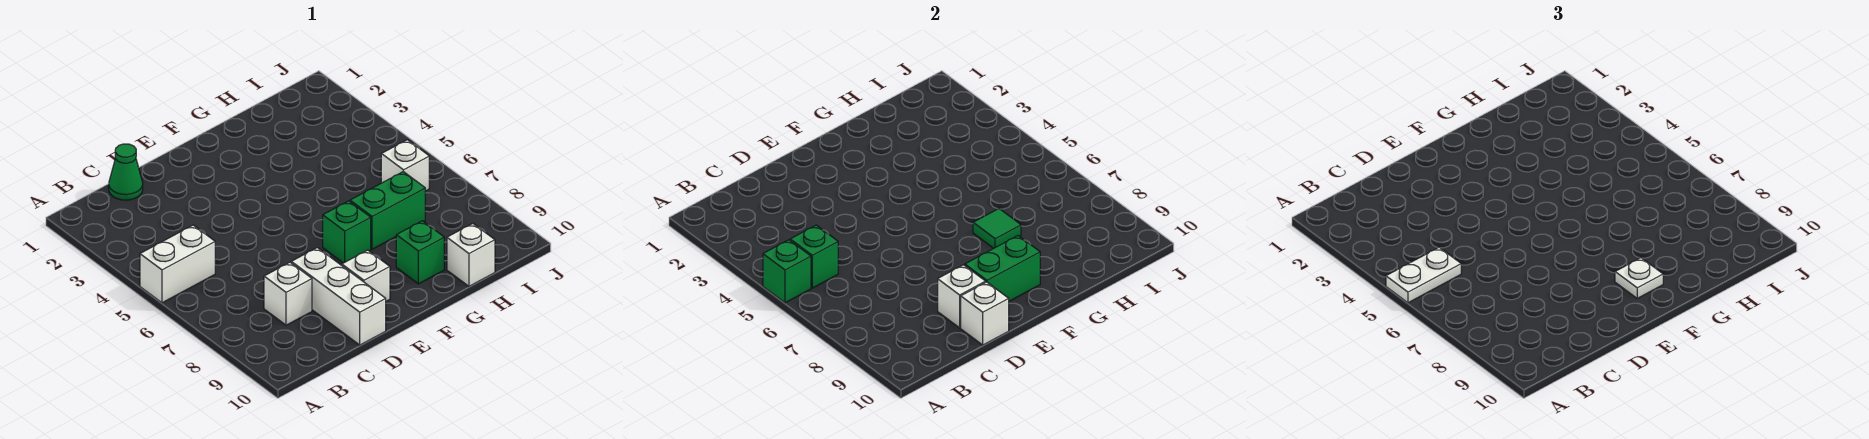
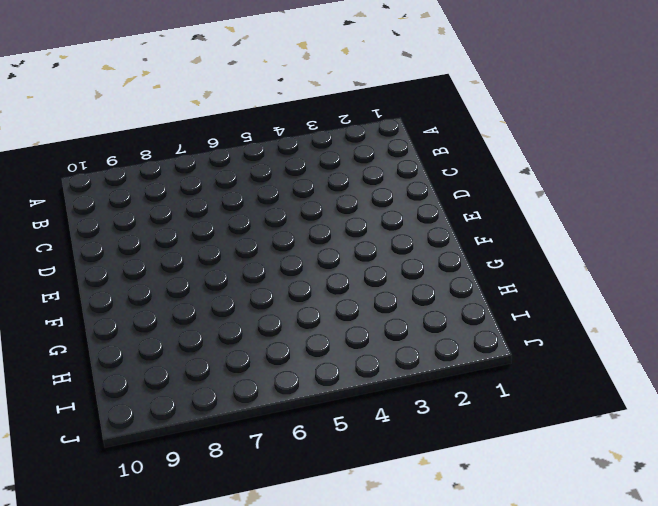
none -> white brick A5:B5 level 1
none -> green cone C1 level 1
none -> white brick C8 level 1

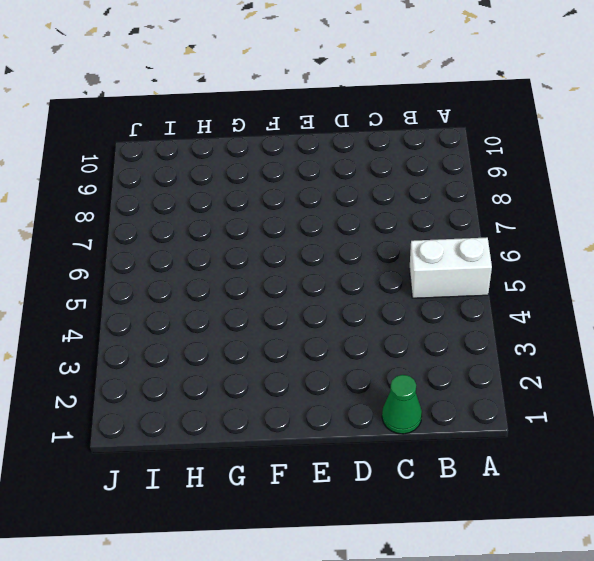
none -> white brick C8 level 1
none -> white brick D8:D10 level 1
none -> white brick E9 level 1

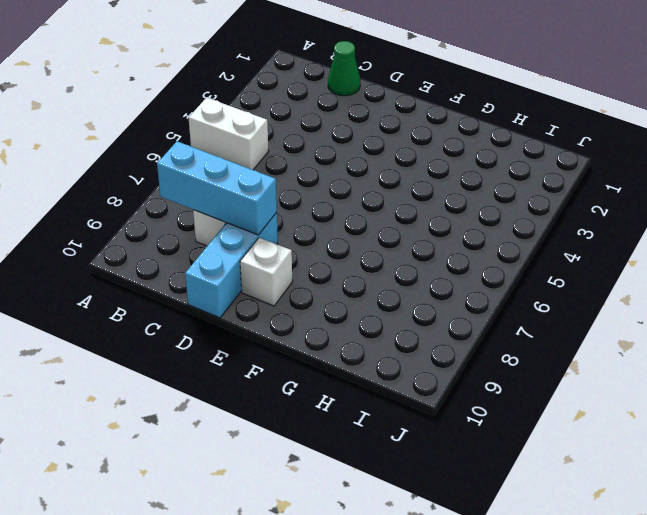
cyan brick B8:D8 level 2 -> none
cyan brick D8:D10 level 1 -> white brick D8:D10 level 1
none -> green brick F7 level 1
none -> green brick G7:H7 level 1
none -> green brick G9 level 1

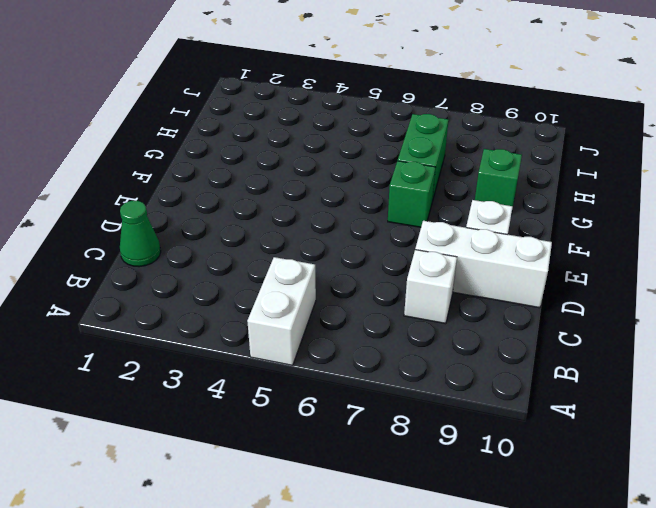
none -> white brick H10 level 1
none -> white brick I6 level 1
none -> green brick A5 level 2

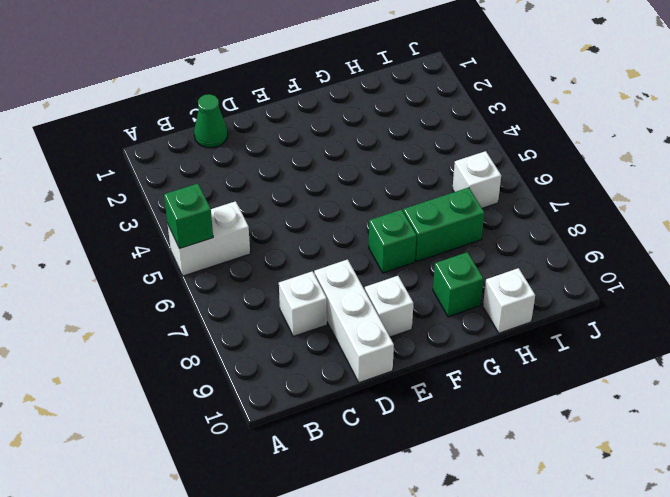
none -> green brick B5 level 2
none -> white brick D9 level 2
none -> white brick D10 level 2

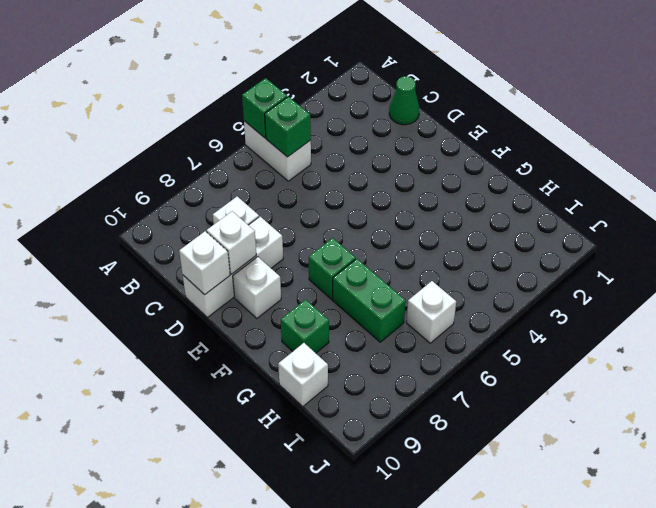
none -> green brick E9:F9 level 2
none -> green tile G7 level 2
none -> white plate A5:B5 level 3

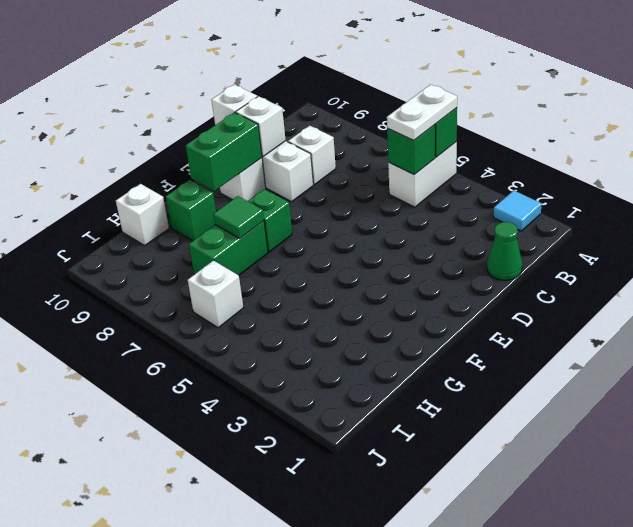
cyan tile A2 level 1 -> none
none -> white plate F9 level 3

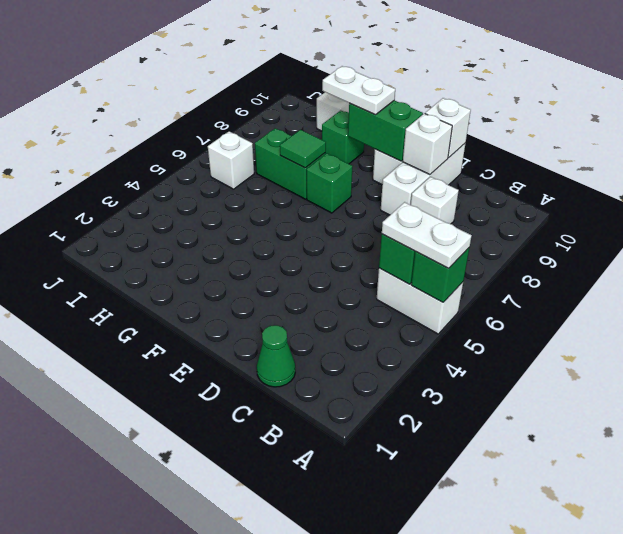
white plate F9:G9 level 3 -> white plate F9 level 3

